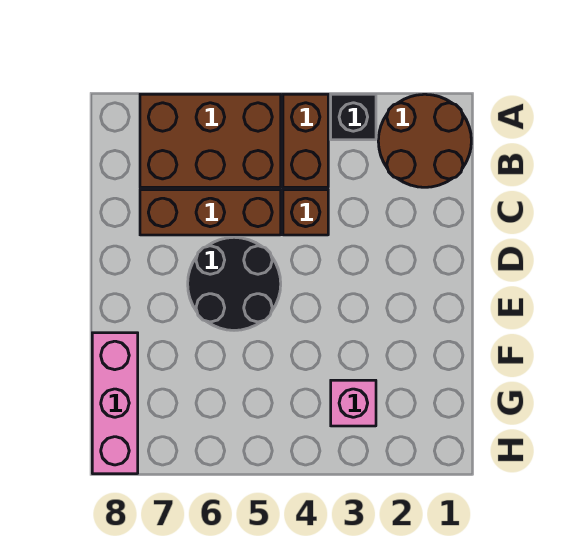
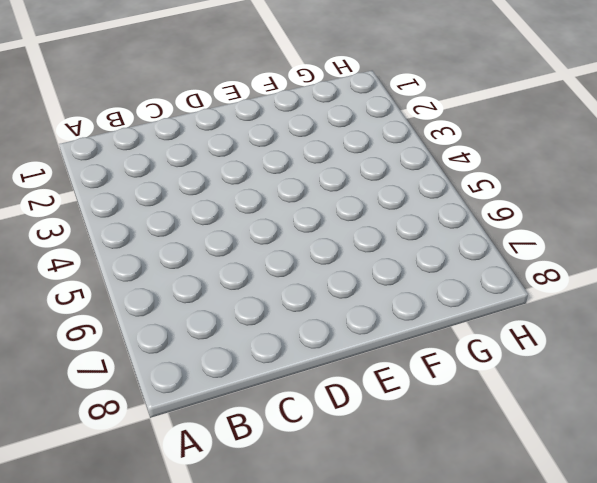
none -> brown round brick A1:B2 level 1
none -> black brick A3 level 1

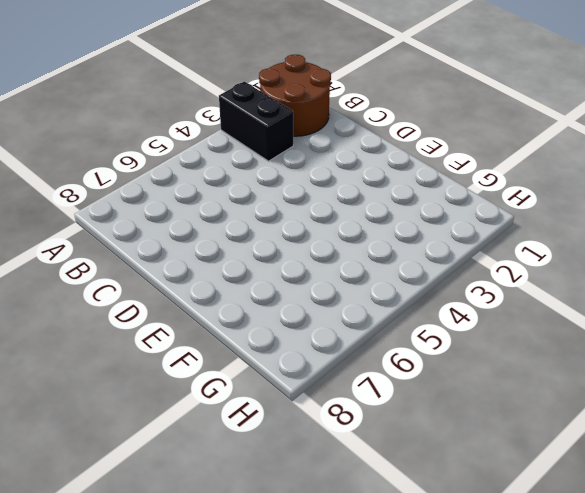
black brick A3:B3 level 1 -> black brick A3 level 1
none -> brown brick A4:B4 level 1
none -> brown brick A5:B7 level 1

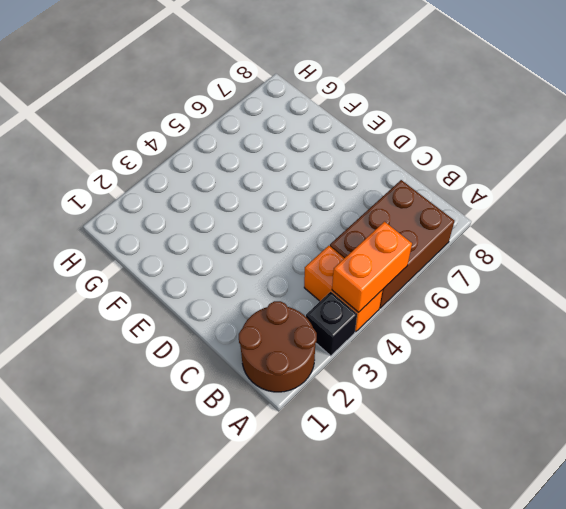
orange brick A4:B4 level 1 -> brown brick A4:B4 level 1
orange brick A4:A5 level 2 -> none
none -> brown brick C4 level 1
none -> brown brick C5:C7 level 1

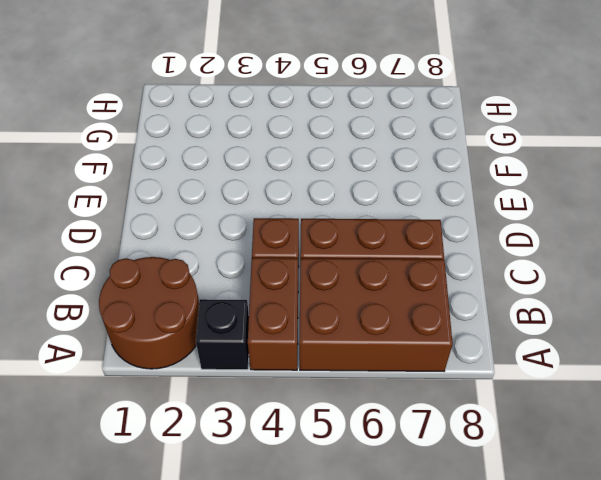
none -> black round brick D5:E6 level 1
none -> pink brick F8:H8 level 1

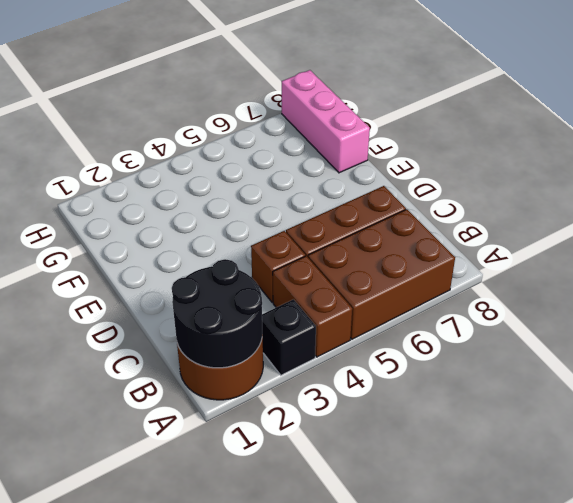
black round brick A1:B2 level 2 -> black round brick D5:E6 level 1
none -> pink brick G3 level 1

